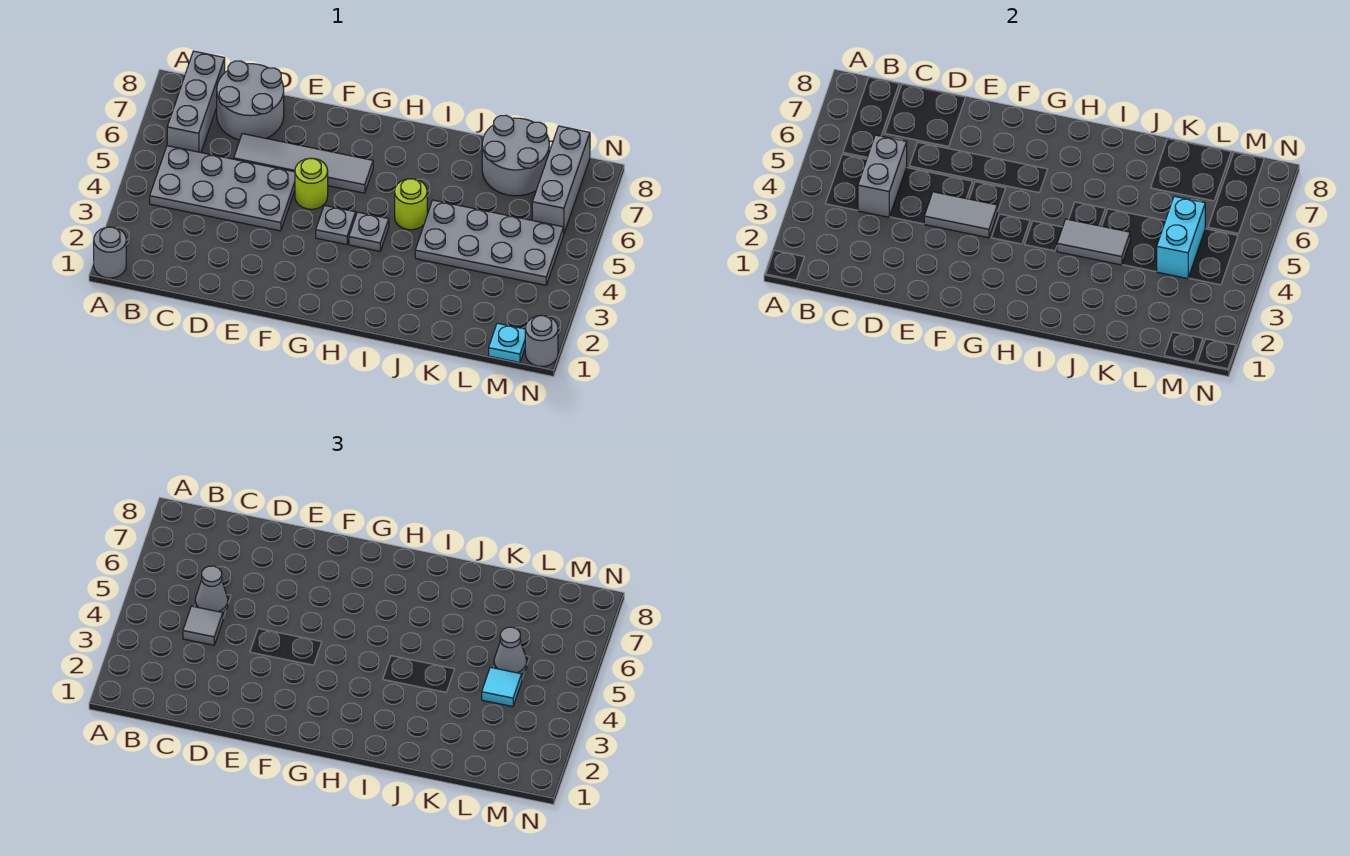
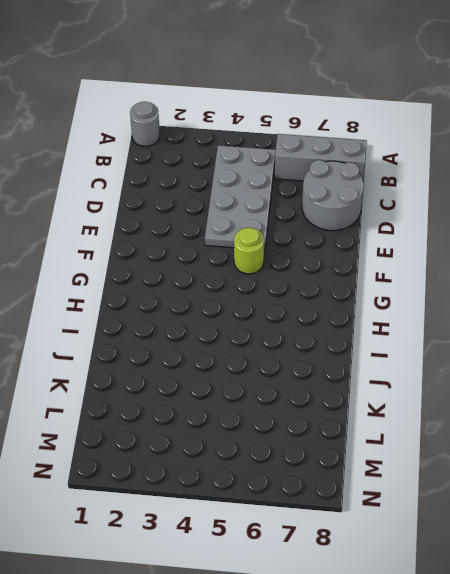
none -> grey tile D6:G6 level 1
none -> grey plate G4 level 1
none -> grey plate H4 level 1

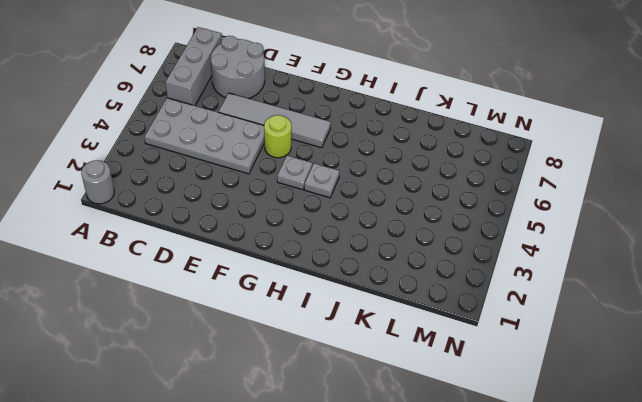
none -> lime round brick I5 level 1
none -> grey plate J4:M5 level 1
none -> grey round brick K7:L8 level 1

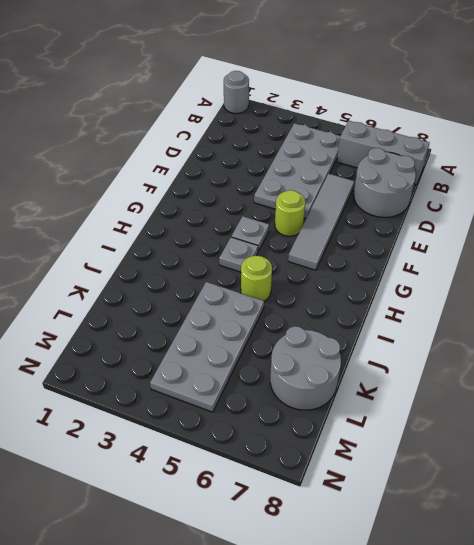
none -> cyan plate M1 level 1
none -> grey brick M6:M8 level 1
none -> grey round brick N1 level 1

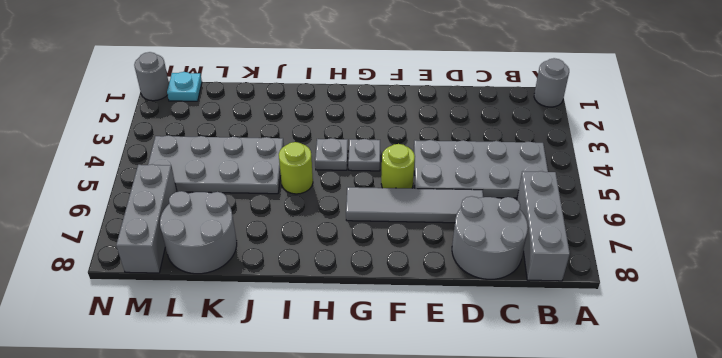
none -> grey brick C4:C5 level 2
none -> grey tile E4:F4 level 2
none -> grey tile I4:J4 level 2

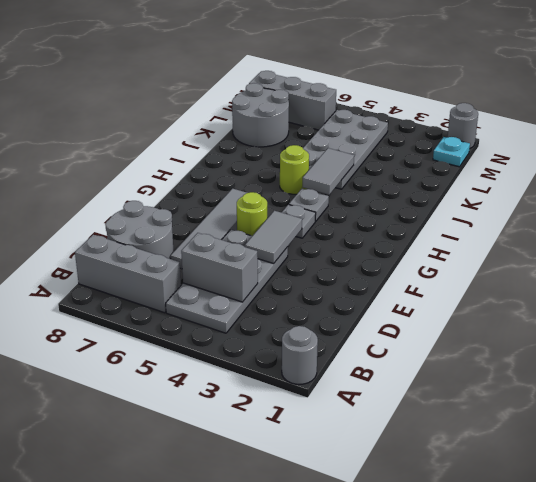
none -> cyan brick L4:L5 level 2
none -> grey tile C4 level 3
none -> grey cone C5 level 3

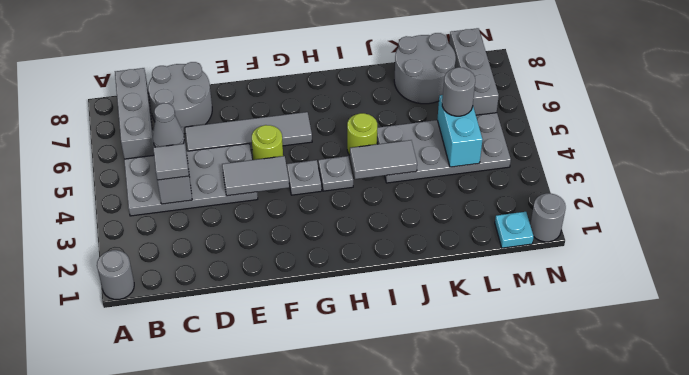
grey round brick L5 level 3 -> grey cone L5 level 3
none -> cyan tile L4 level 3

